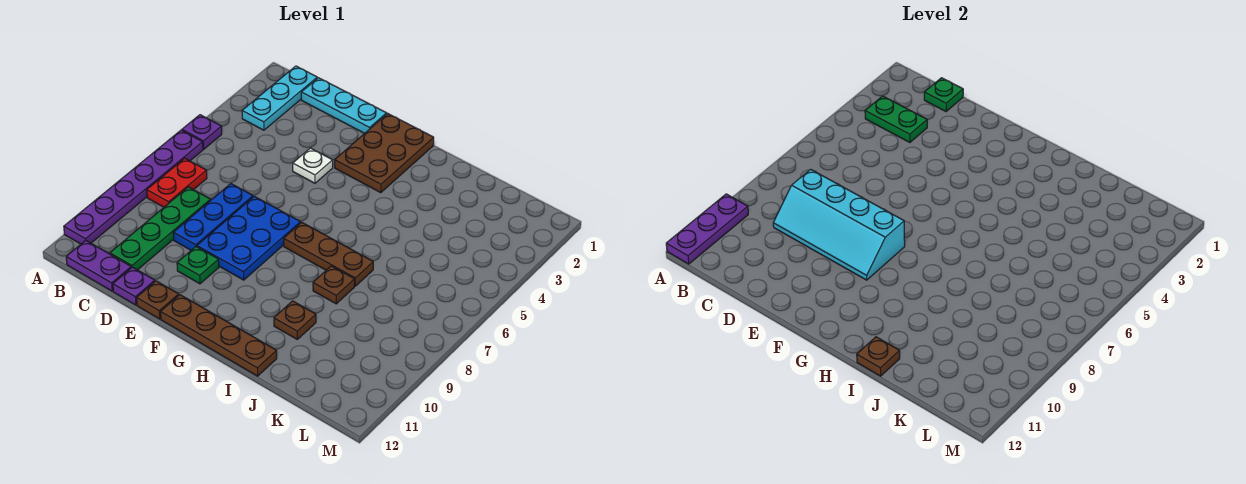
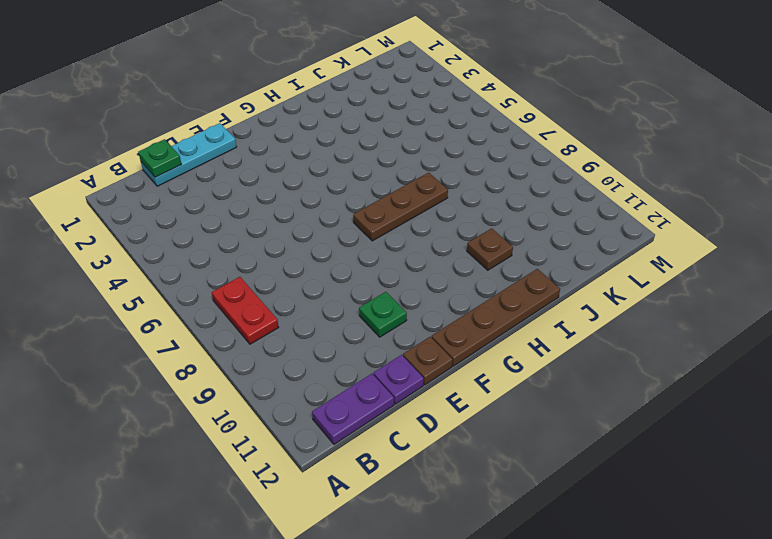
none -> purple plate A5 level 1
none -> purple plate A6:A11 level 1
none -> cyan plate B1:B3 level 1

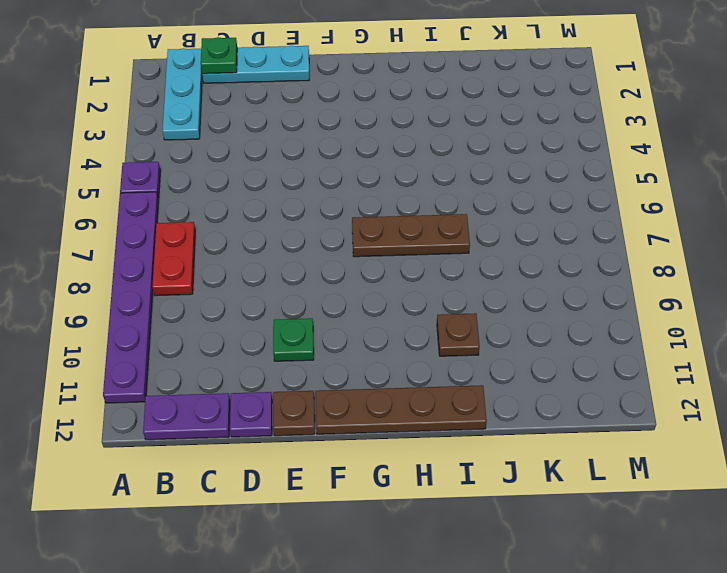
none -> green plate C8:C11 level 1
none -> blue plate D7:D9 level 1
none -> white plate E4 level 1

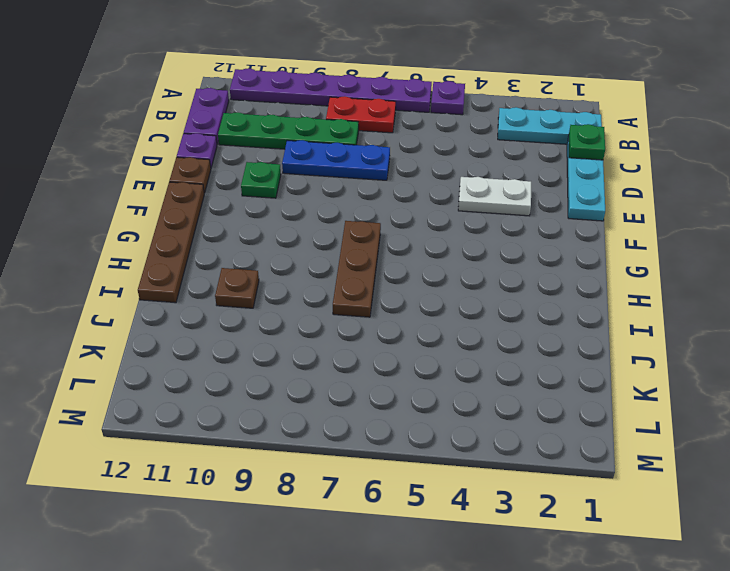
white plate E3:E4 level 1 -> white plate E4 level 1
none -> blue plate E7:F9 level 1
none -> brown plate F1:G3 level 1
none -> brown plate I8 level 1

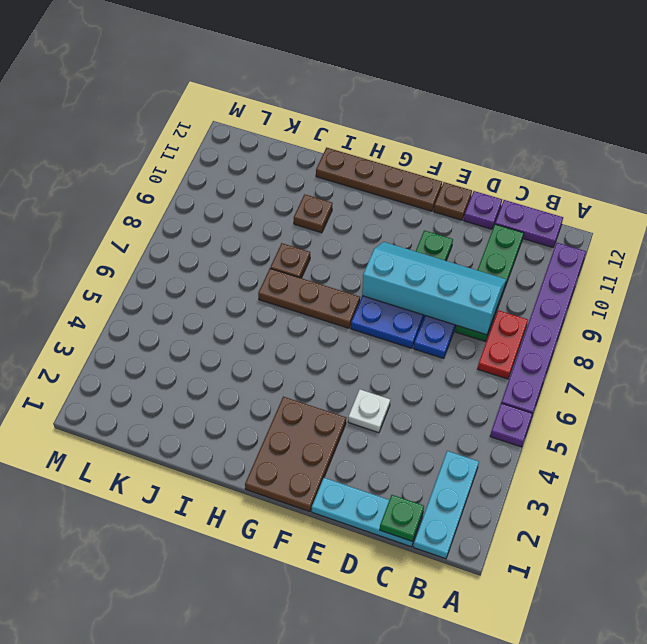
none -> purple plate A10:A12 level 2
none -> green plate B3:C3 level 2
none -> brown plate I12 level 2

